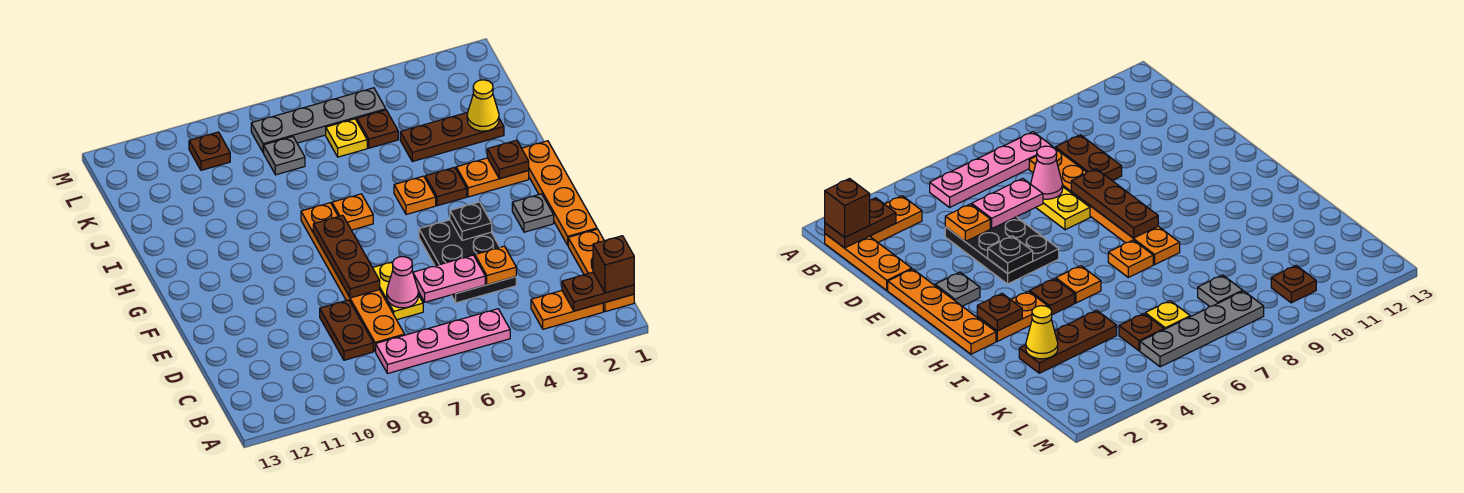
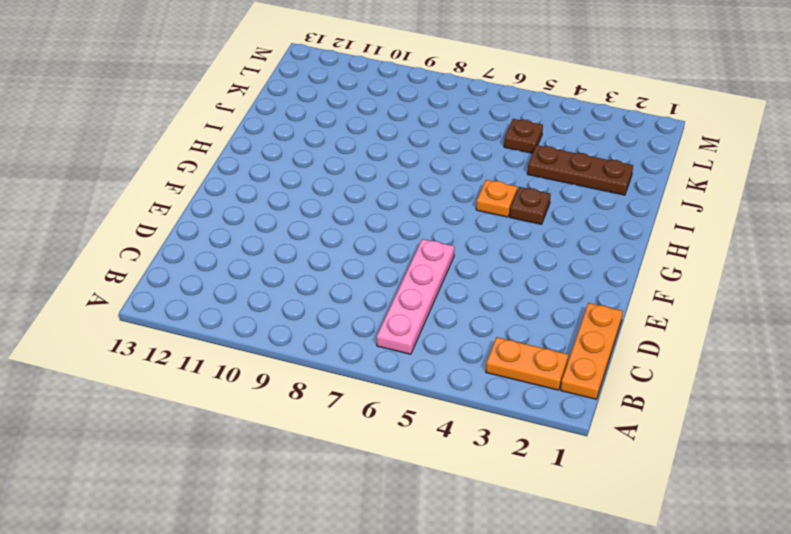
pink plate B6:E6 level 1 -> pink plate B5:B8 level 1
none -> orange plate C8:H8 level 1
none -> brown plate C9:D9 level 1
none -> black plate D4:F5 level 1

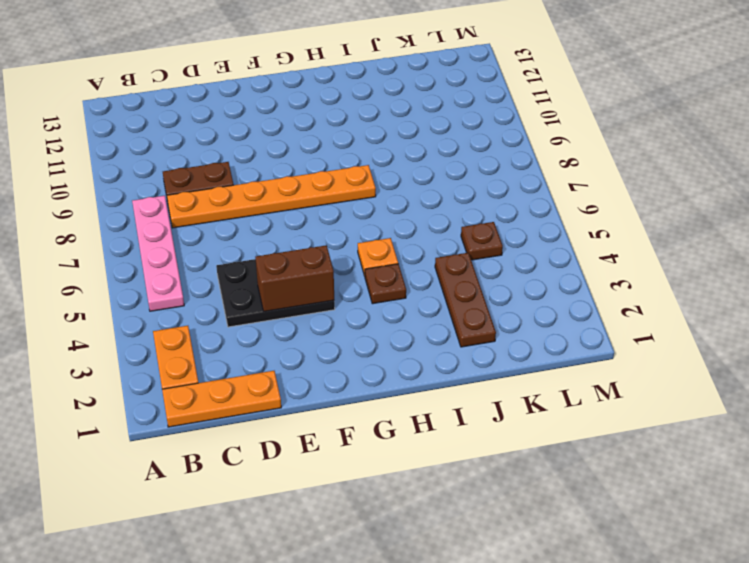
brown brick E4:F4 level 2 -> black plate F4 level 2
none -> yellow plate D7:E7 level 1
none -> orange plate E1:H1 level 1
none -> grey plate F2 level 1

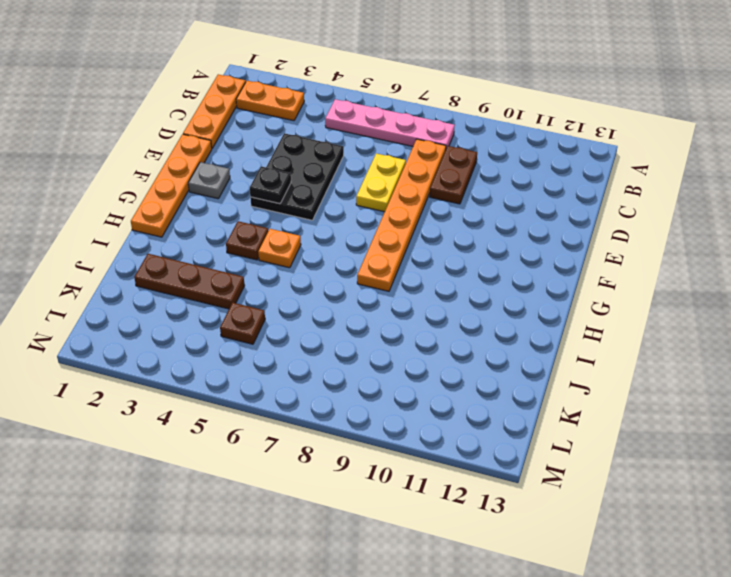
none -> orange plate H2:H3 level 1
none -> orange plate H7 level 1
none -> yellow plate K6 level 1

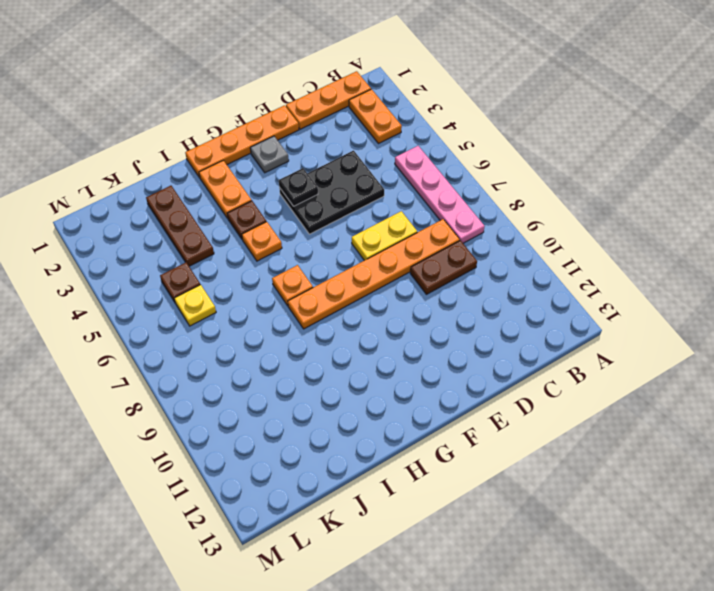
none -> grey plate K8 level 1
none -> grey plate L5:L8 level 1
none -> brown plate L10 level 1

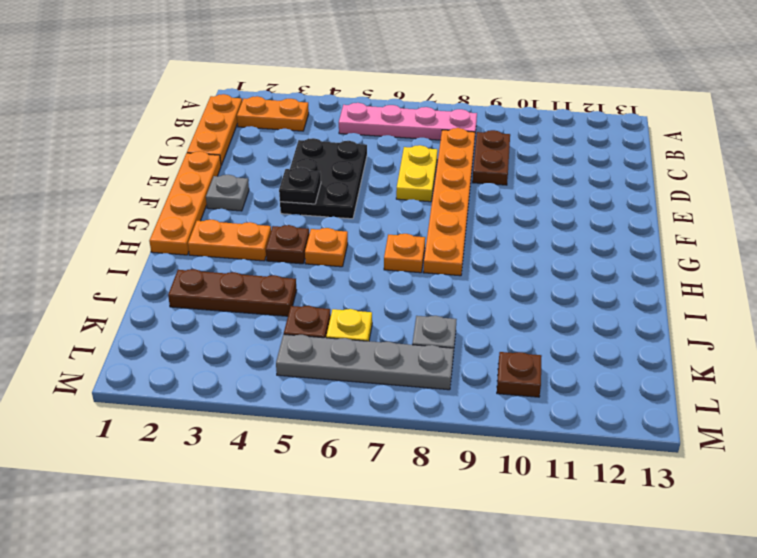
none -> brown plate B1:B2 level 2
none -> orange plate D4 level 2
none -> pink plate D5:D6 level 2

